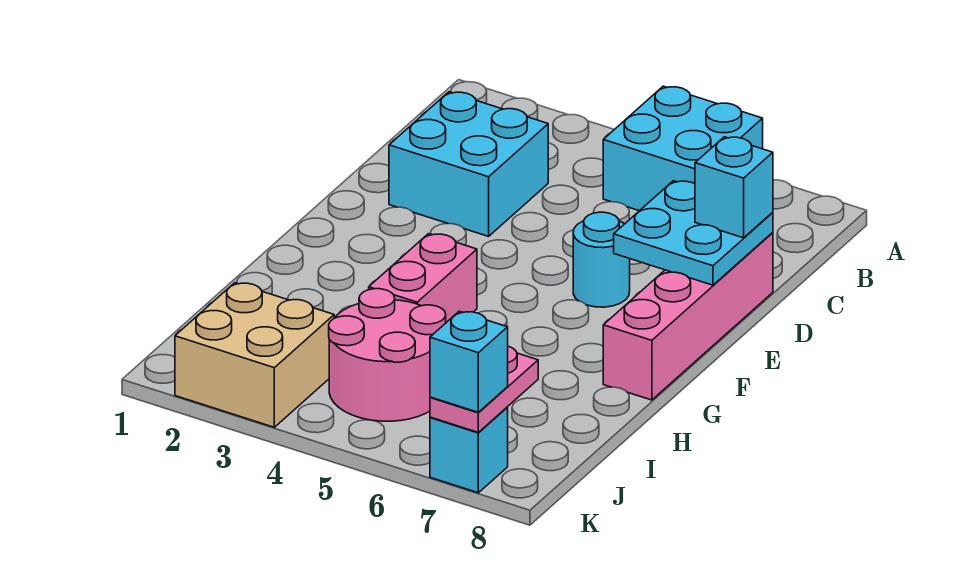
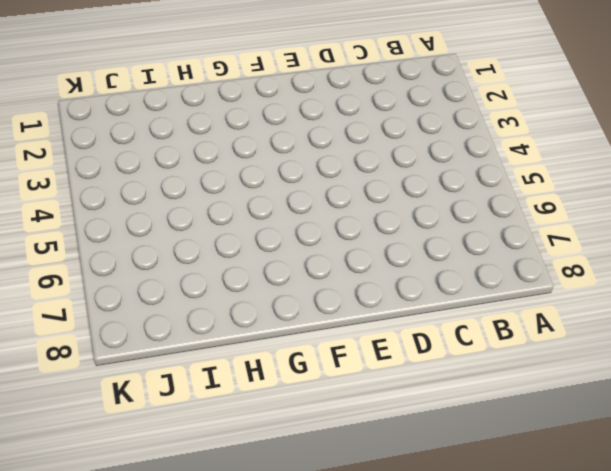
none -> cyan brick A5:B6 level 1
none -> cyan brick C2:D3 level 1
none -> pink brick D8:G8 level 1

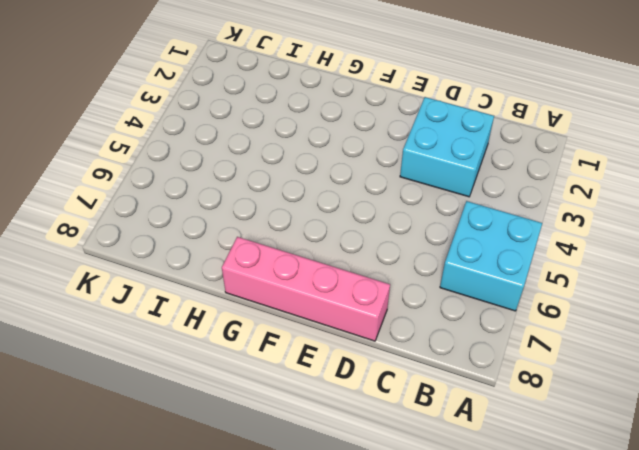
none -> cyan round brick E6 level 1
none -> pink brick G4:H4 level 1
none -> pink round brick I4:J5 level 1

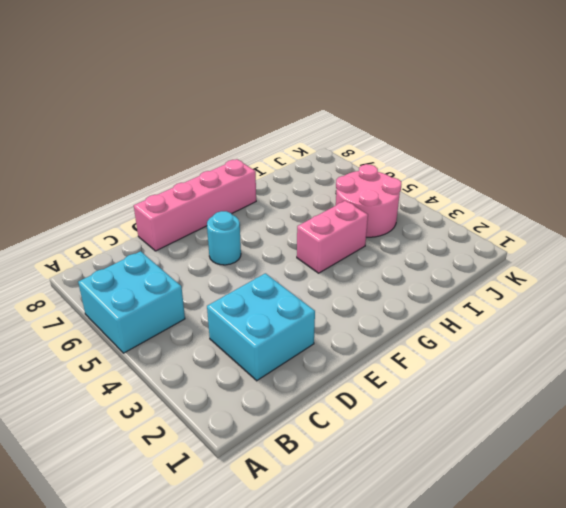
none -> tan brick J2:K3 level 1
none -> cyan brick K7 level 1
none -> cyan plate D7:E8 level 2

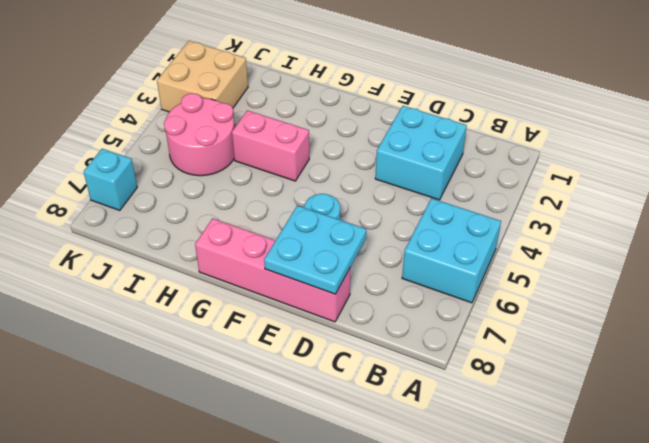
none -> pink plate J7:K7 level 2
none -> cyan brick D8 level 3
none -> cyan brick K7 level 3

